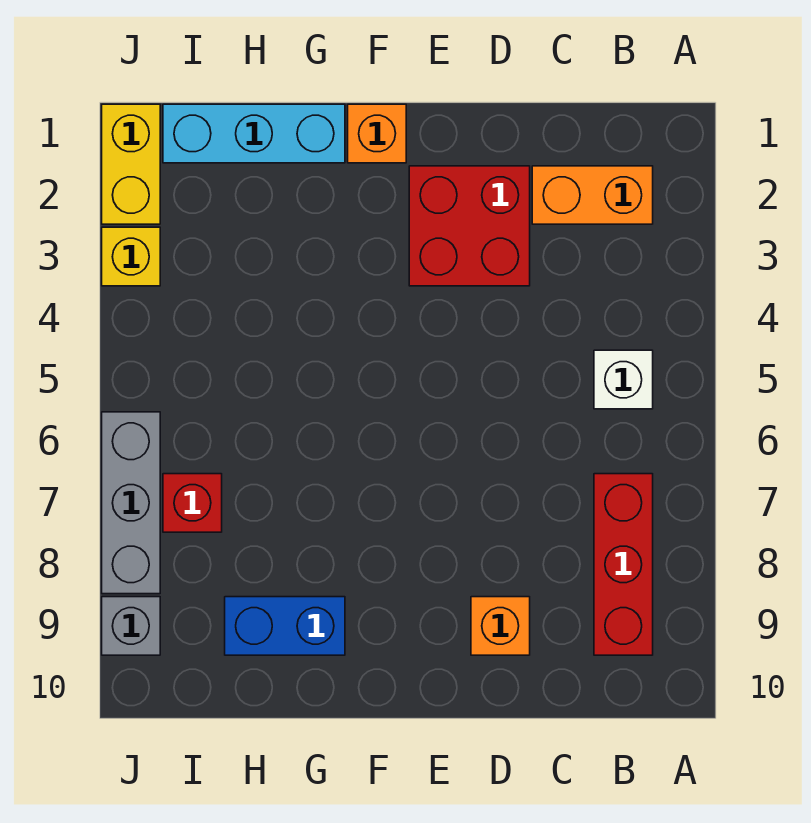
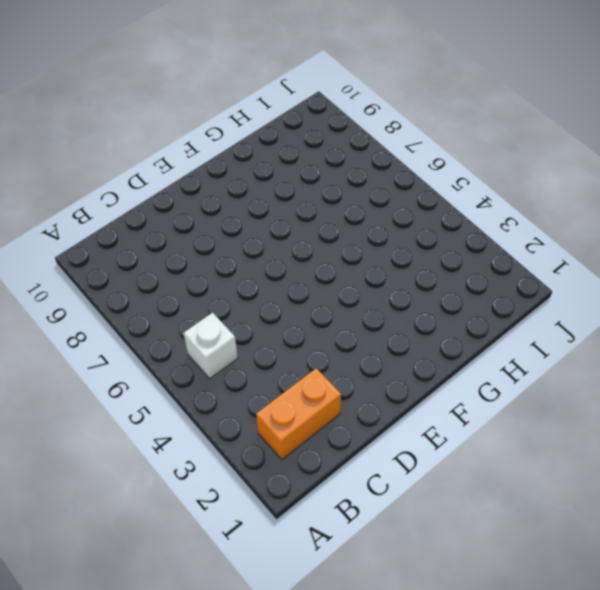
none -> red brick B7:B9 level 1
none -> red brick D2:E3 level 1
none -> orange brick D9 level 1

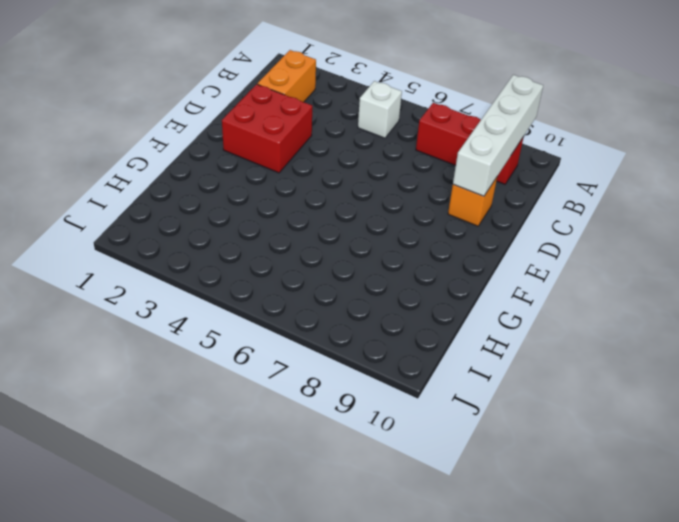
white brick A9:D9 level 2 -> none
none -> orange brick F1 level 1
none -> cyan brick G1:I1 level 1
none -> blue brick G9:H9 level 1

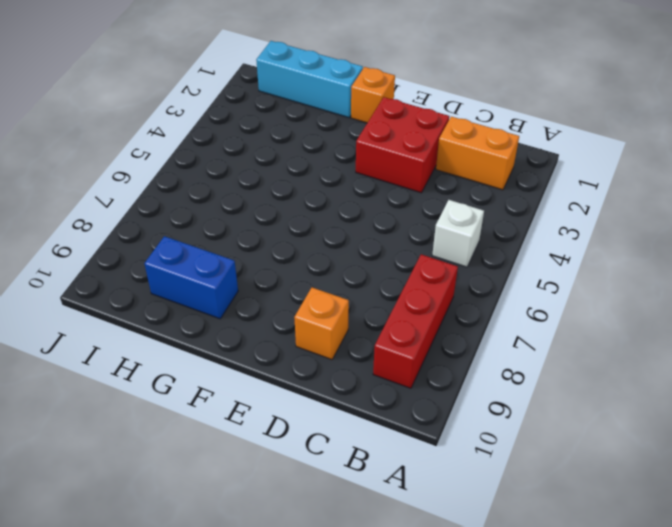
none -> red brick I7 level 1
none -> yellow brick J1:J2 level 1
none -> yellow brick J3 level 1

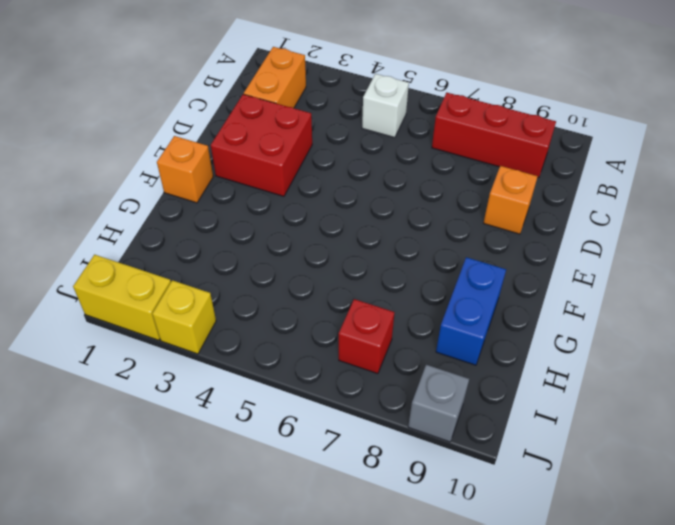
none -> cyan brick G1:I1 level 1
none -> grey brick J6:J8 level 1

